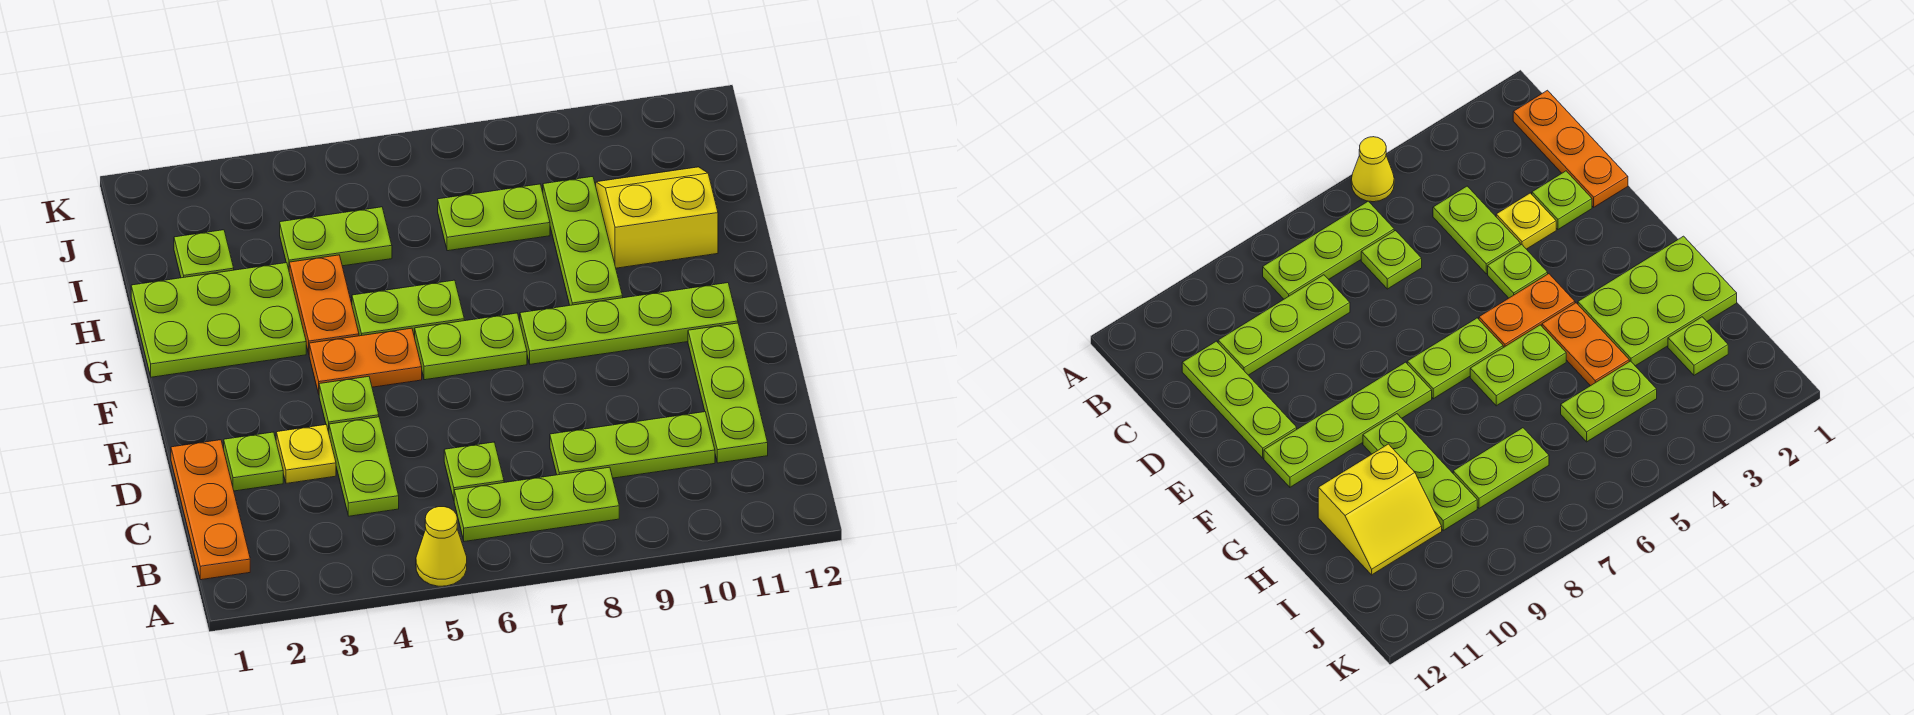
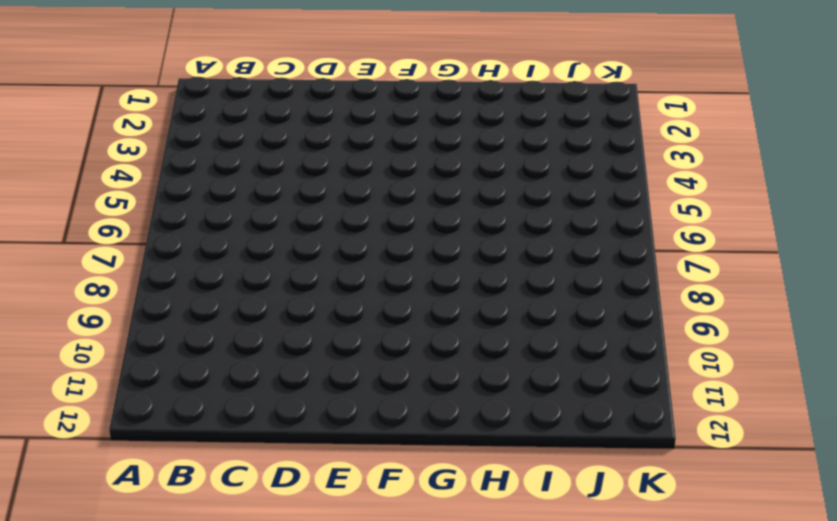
none -> yellow cone A5 level 1
none -> orange plate B1:D1 level 1
none -> lime plate B6:B8 level 1

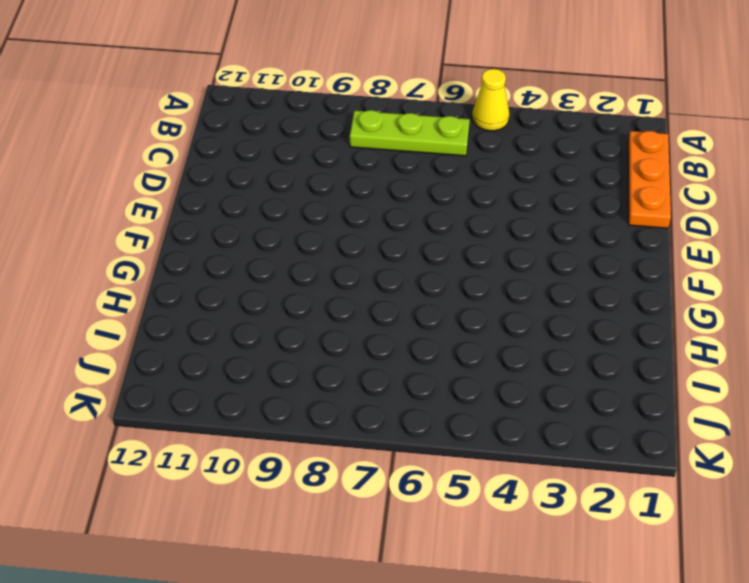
none -> lime plate C4:D4 level 1
none -> lime plate C6 level 1
none -> lime plate C8:C10 level 1

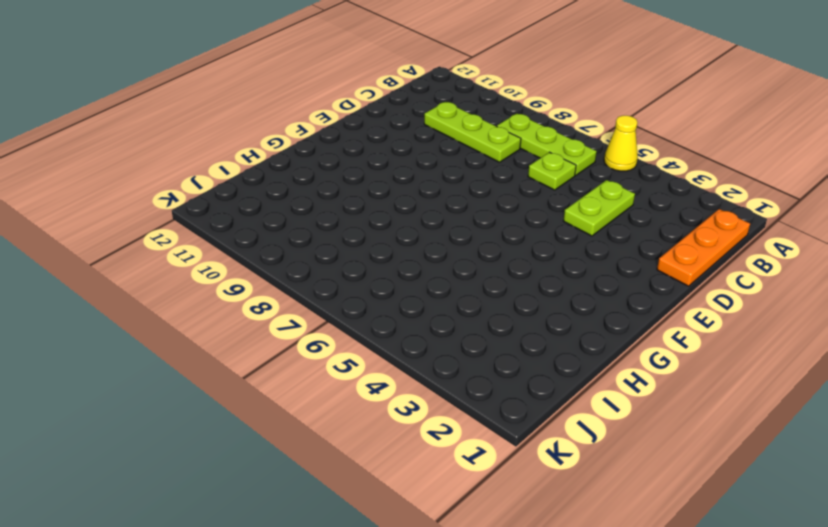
none -> lime plate C11:E11 level 1
none -> lime plate D2 level 1
none -> yellow plate D3 level 1

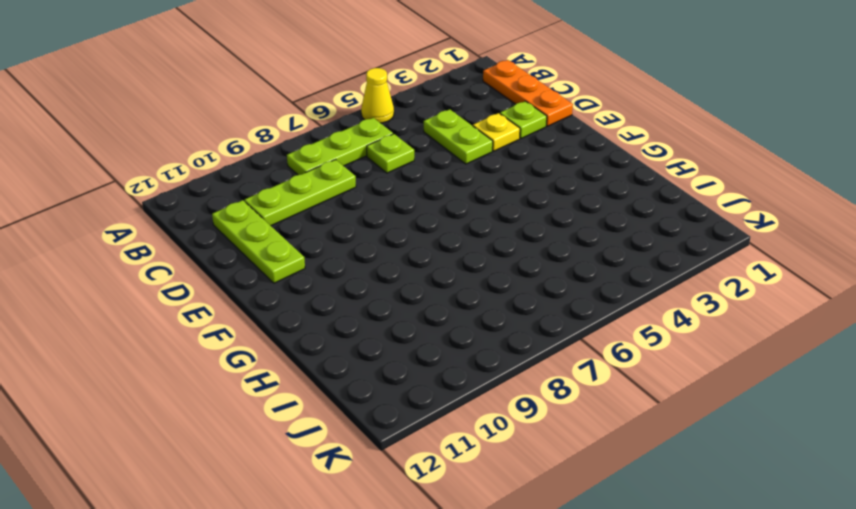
none -> lime plate E4 level 1
none -> orange plate F4:F5 level 1
none -> lime plate F6:F7 level 1

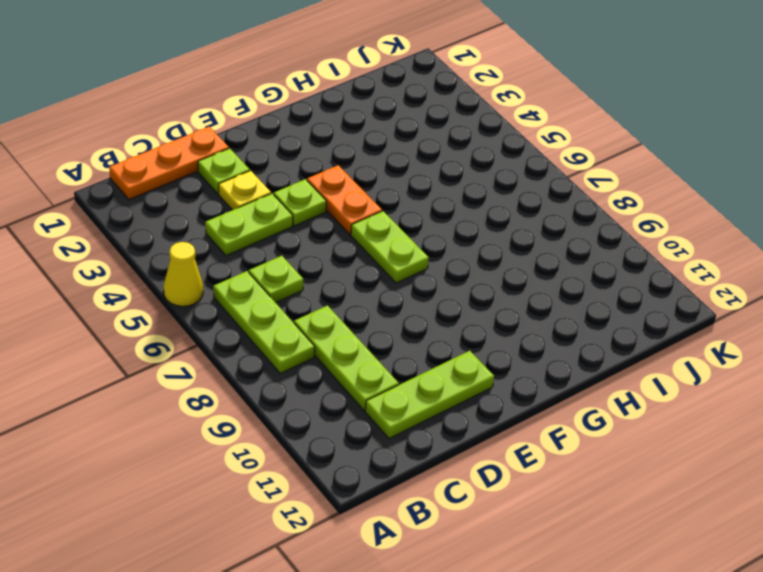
none -> lime plate F8:F11 level 1
none -> lime plate G1:H3 level 1
none -> orange plate G4:H4 level 1

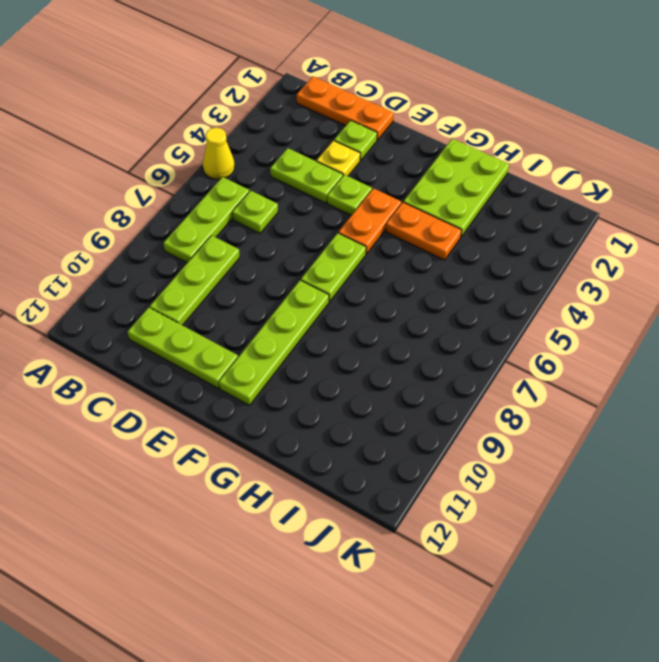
none -> lime plate G5:G6 level 1
none -> lime plate G9:I9 level 1
none -> yellow slope H10:I11 level 1 top H

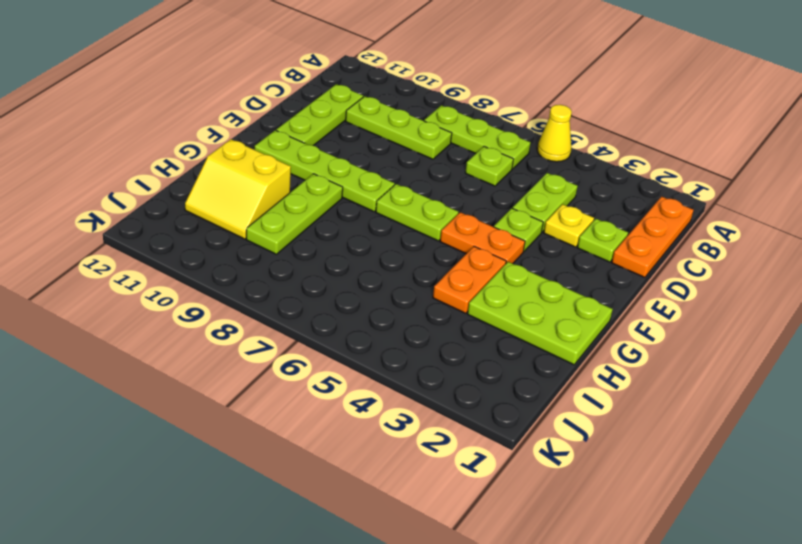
none -> lime plate G5:G6 level 1
none -> lime plate I2 level 1
none -> lime plate I4:I5 level 1

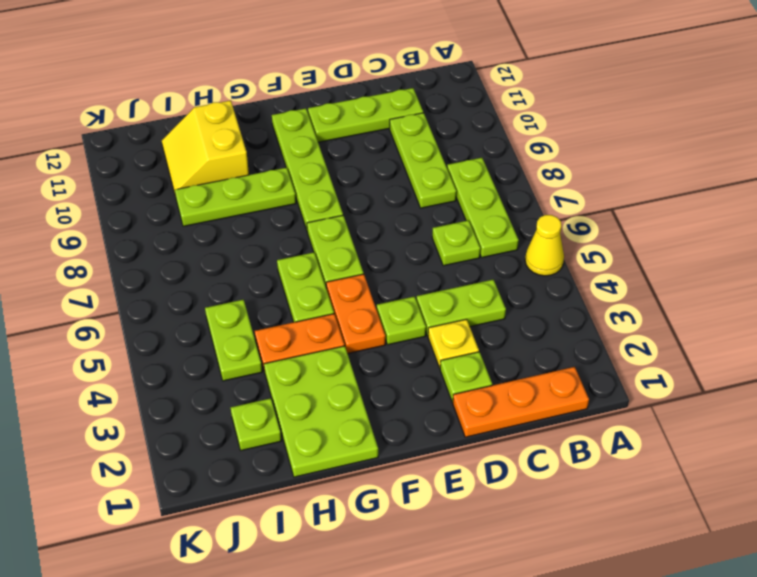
none -> lime plate I7:I8 level 1

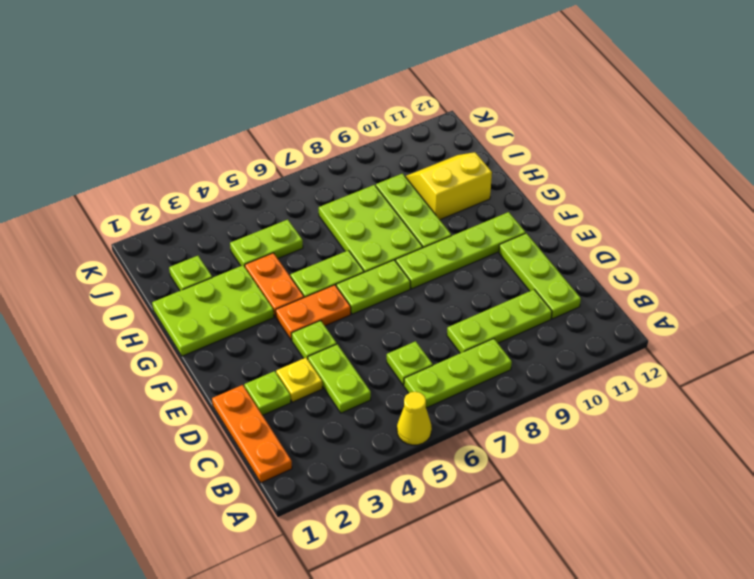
lime plate G7:I8 level 1 -> lime plate I7:I8 level 1

